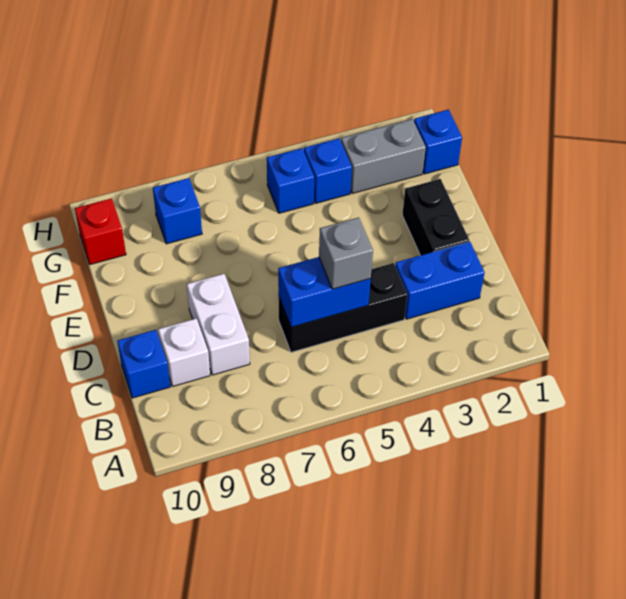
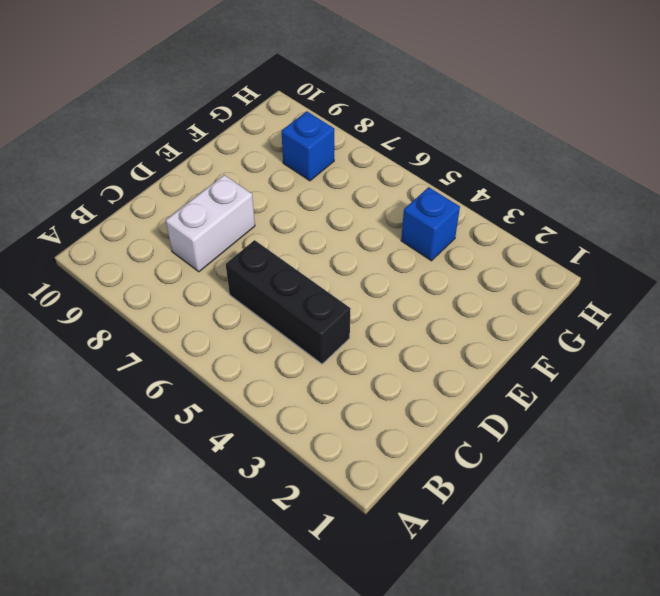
none -> blue brick C2:C3 level 1
none -> white brick C9 level 1
none -> blue brick C10 level 1

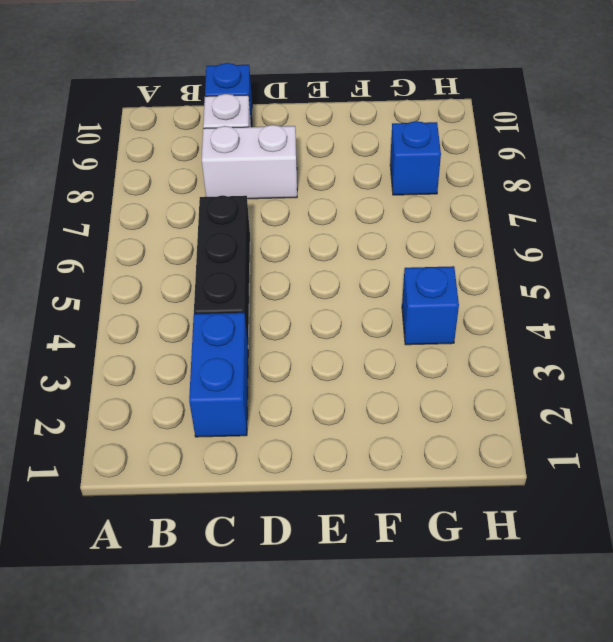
none -> black brick D2:E2 level 1
none -> blue brick G1 level 1
none -> grey brick G2:G3 level 1

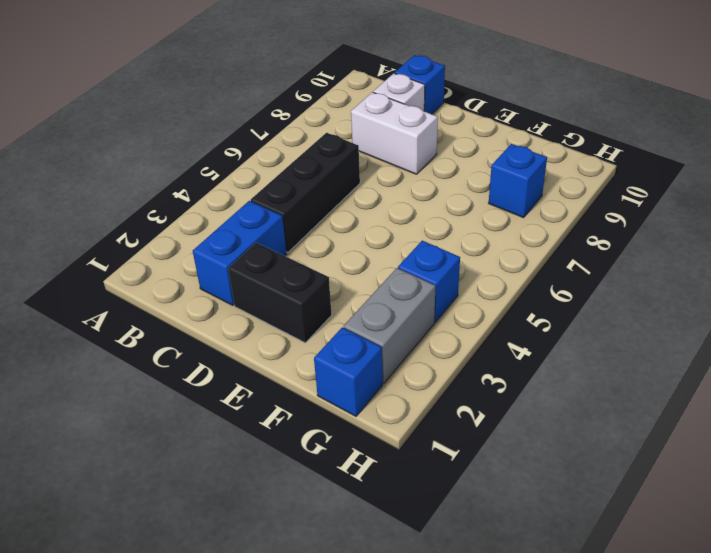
none -> blue brick G5 level 1
none -> red brick G10 level 1
none -> blue brick C5:C6 level 2

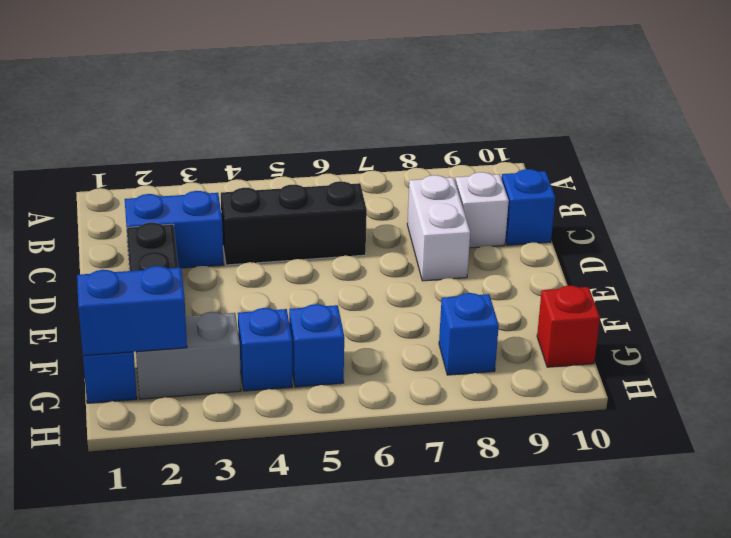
blue brick G1:G2 level 2 -> blue brick C5:C6 level 2
none -> grey brick C5 level 3

